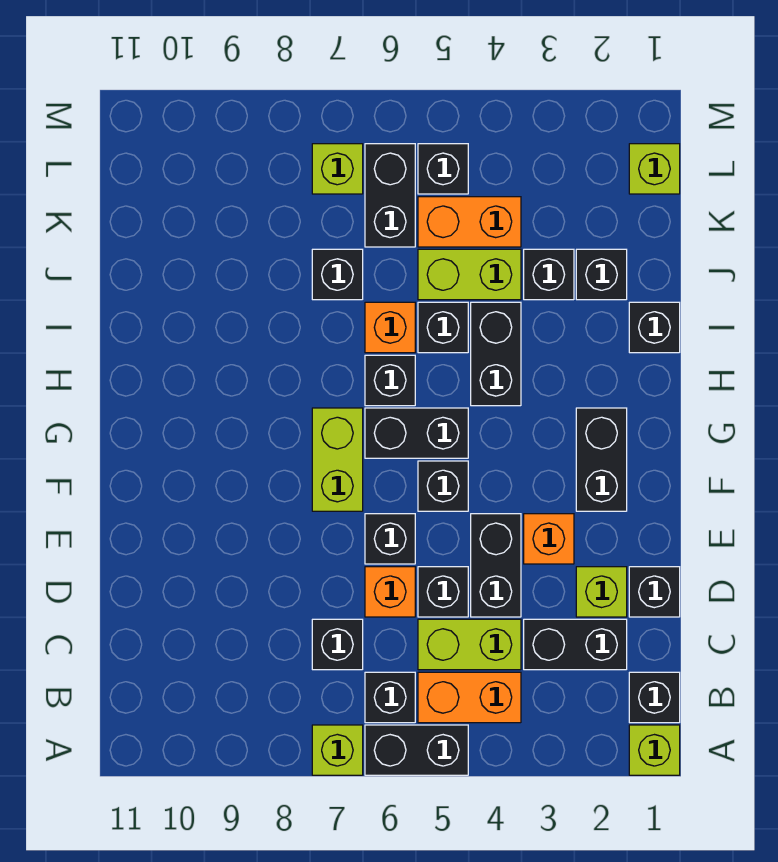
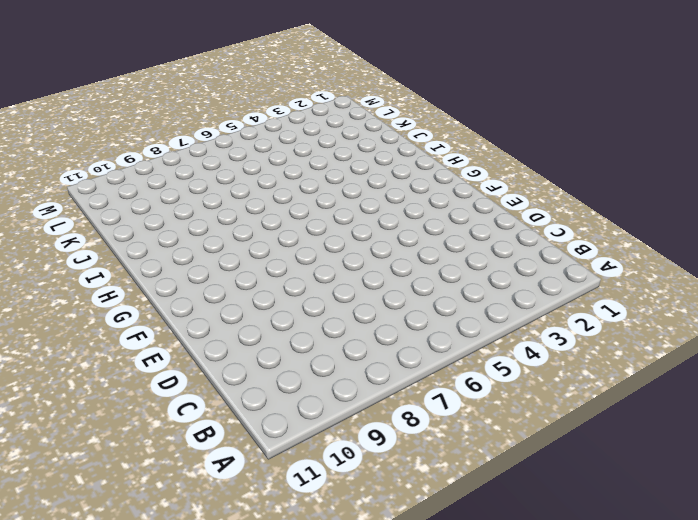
none -> lime brick A1 level 1
none -> black brick A5:A6 level 1
none -> lime brick A7 level 1
none -> black brick B1 level 1

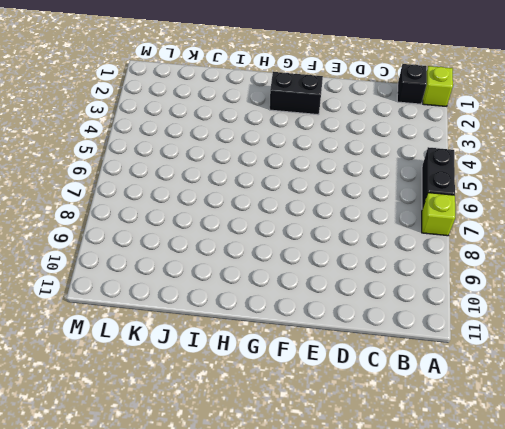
none -> orange brick B4:B5 level 1
none -> black brick B6 level 1
none -> black brick C2:C3 level 1
none -> lime brick C4:C5 level 1

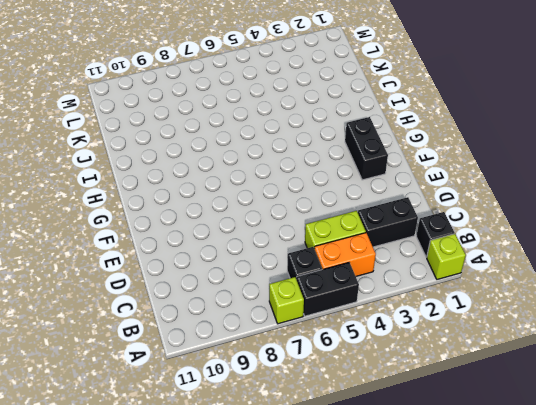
none -> black brick C7 level 1
none -> black brick D1 level 1
none -> lime brick D2 level 1
none -> black brick D4:E4 level 1

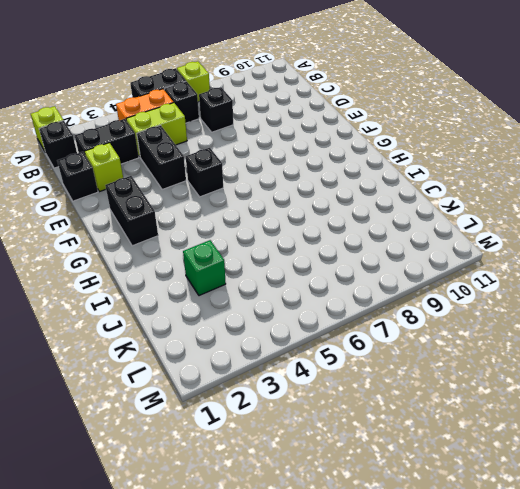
green brick J3 level 1 -> black brick J3 level 1
none -> black brick D5 level 1
none -> orange brick D6 level 1
none -> orange brick E3 level 1
none -> black brick E6 level 1

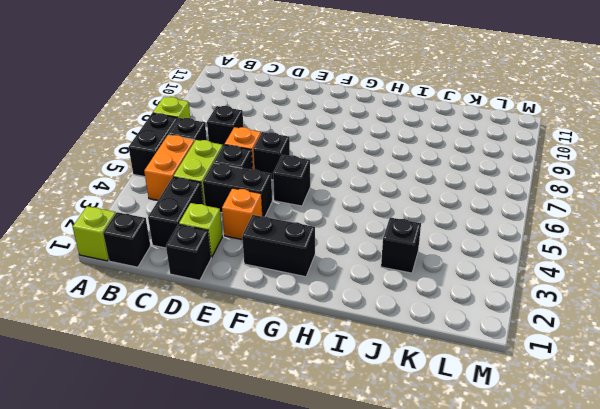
none -> lime brick F7:G7 level 1
none -> black brick G5:G6 level 1
none -> black brick H4:I4 level 1
none -> black brick H6 level 1

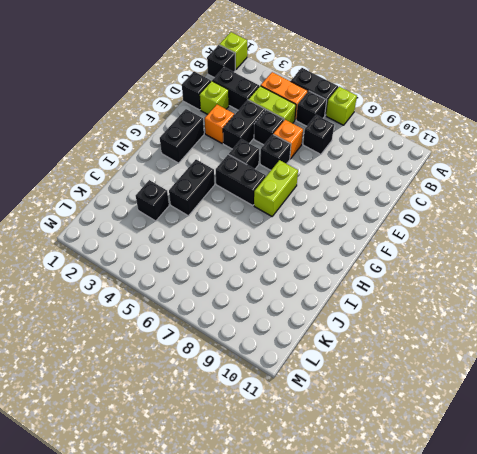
none -> black brick H6 level 1
none -> black brick I1 level 1
none -> black brick I5 level 1
none -> orange brick I6 level 1

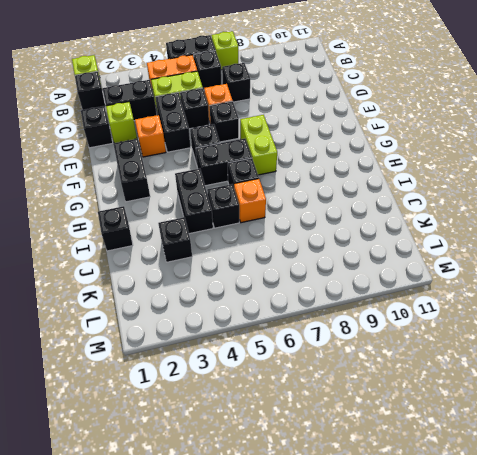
none -> black brick J2 level 1
none -> lime brick J4:J5 level 1
none -> black brick J7 level 1
none -> orange brick K4:K5 level 1

